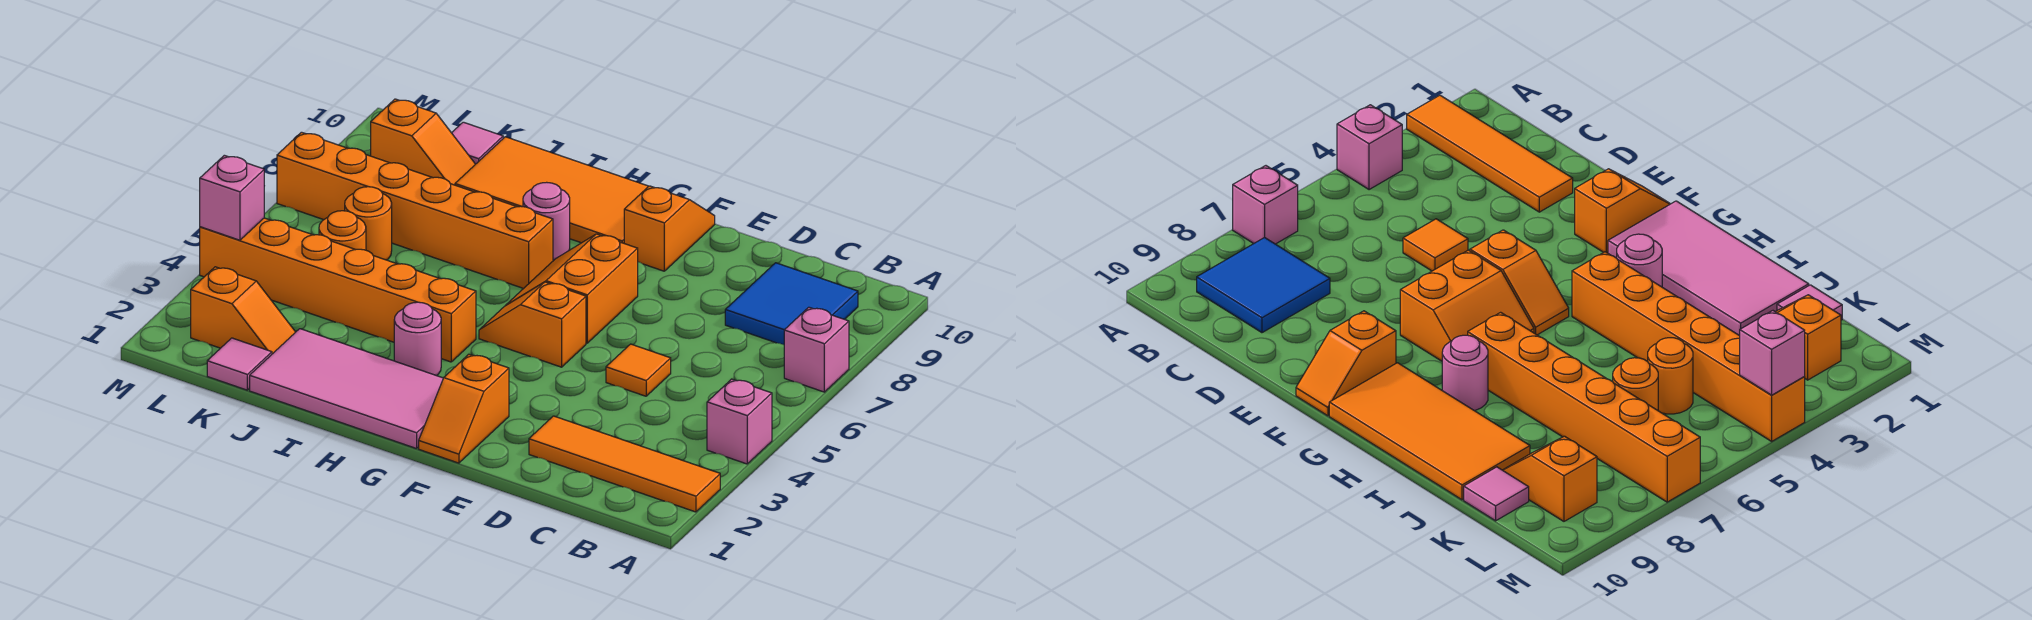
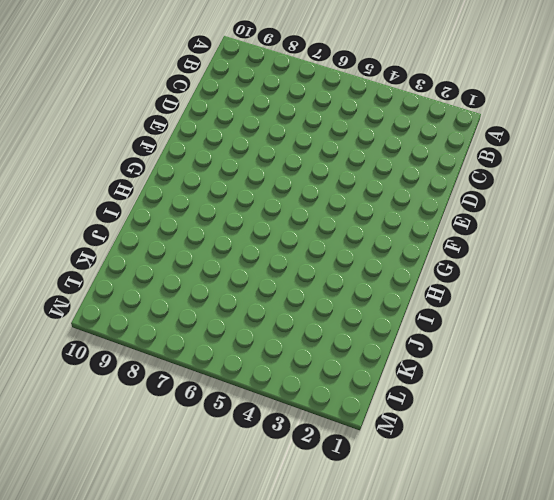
none -> orange tile A2:D2 level 1
none -> pink brick A4 level 1
none -> pink brick A7 level 1

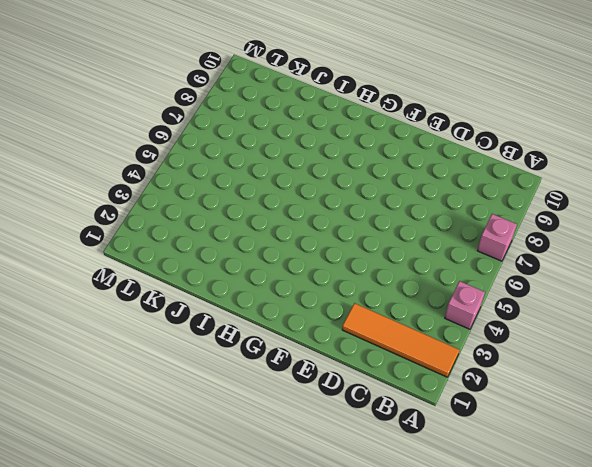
none -> blue tile B8:C9 level 1
none -> orange tile D5 level 1
none -> orange slope F1:F2 level 1 top 2

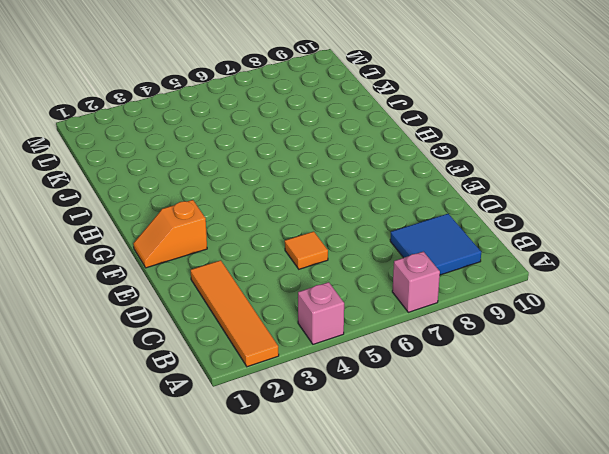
none -> orange slope F5:G5 level 1 top F
none -> orange slope F6:G7 level 1 top F
none -> orange slope F9:F10 level 1 top 9

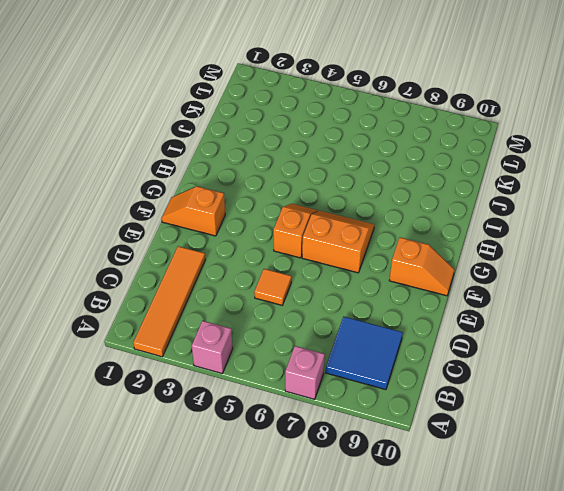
none -> pink tile G1:J2 level 1
none -> orange tile G9:J10 level 1
none -> pink round brick H3 level 1

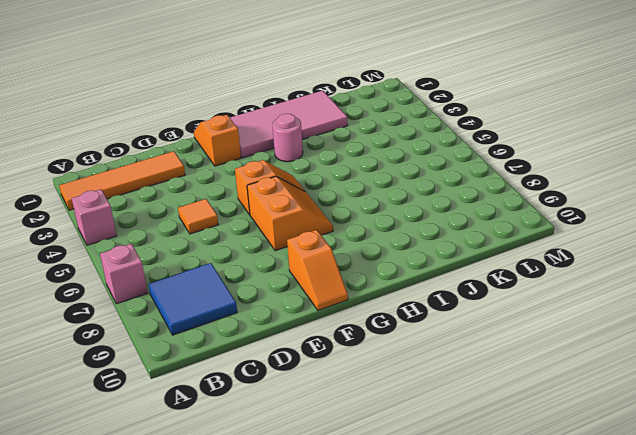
none -> orange tile G9:J10 level 1
none -> orange brick H4:M4 level 1
none -> orange brick H7:M7 level 1

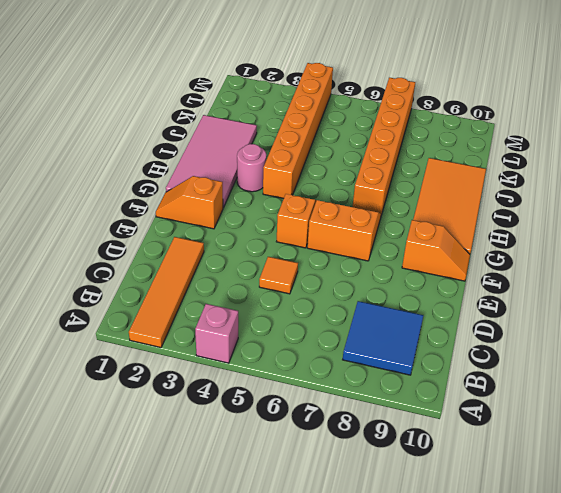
none -> pink brick A7 level 1
none -> pink round brick H8 level 1
none -> pink tile K1 level 1

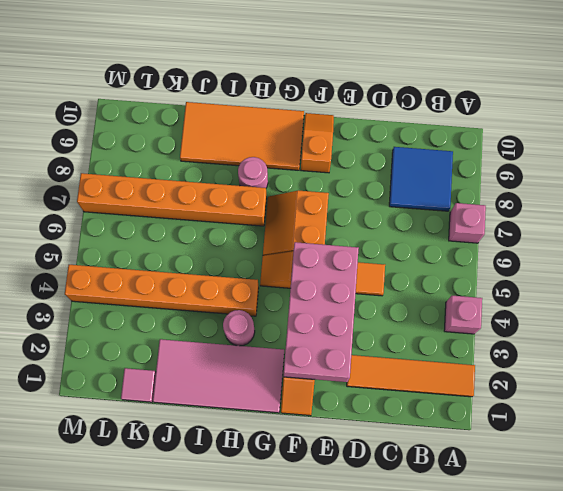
pink brick E2:F5 level 2 -> none
none -> orange slope K2:L2 level 1 top L
none -> orange round brick K5 level 1
none -> orange round brick K6 level 1

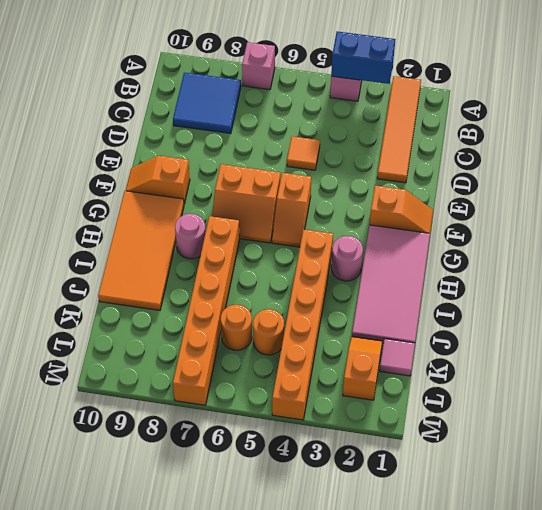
blue brick A3:A4 level 2 -> none
none -> orange slope K9:L9 level 1 top L
none -> pink tile K10 level 1
none -> pink brick M4 level 2

